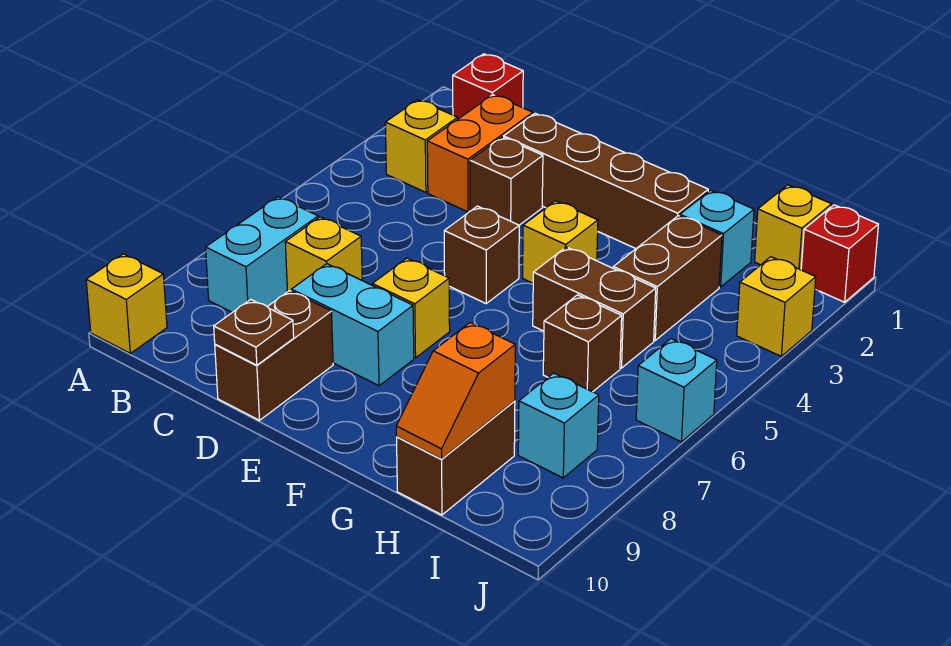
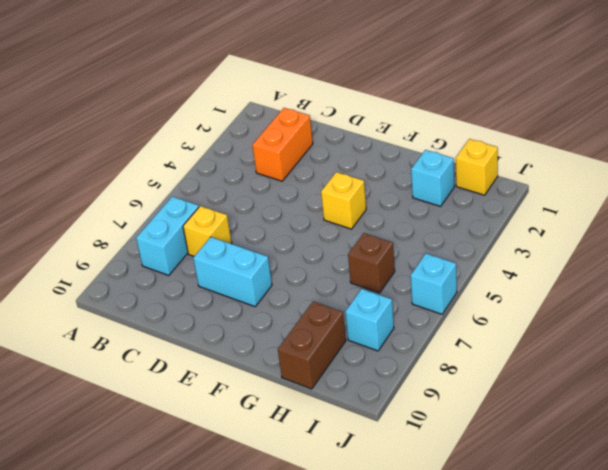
none -> yellow brick A10 level 1
none -> red brick B1 level 1
none -> yellow brick B3 level 1

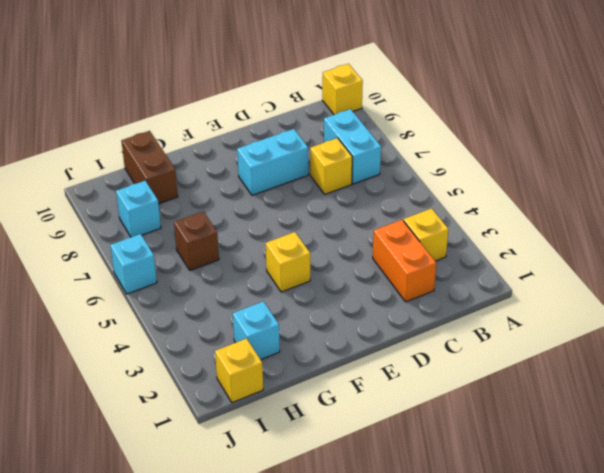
none -> red brick B1 level 1
none -> brown brick D2:G2 level 1
none -> brown brick D3 level 1

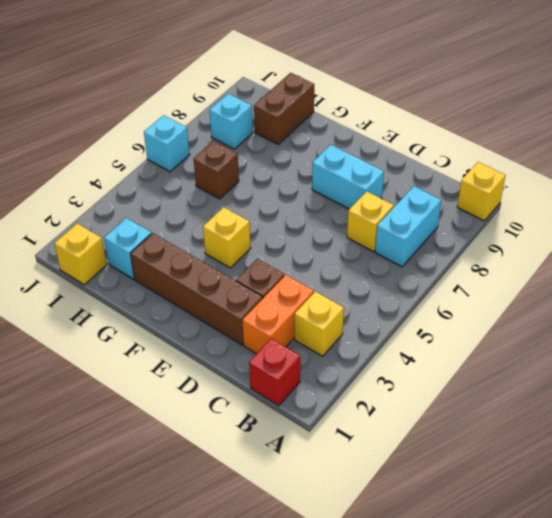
none -> brown brick D9:D10 level 1
none -> brown brick E5 level 1
none -> yellow brick E7 level 1

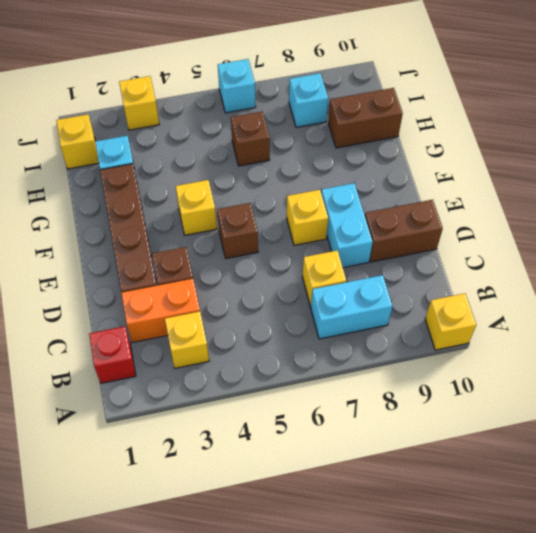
none -> brown brick G5:H5 level 1
none -> brown brick H3:H4 level 1
none -> red brick J1 level 1

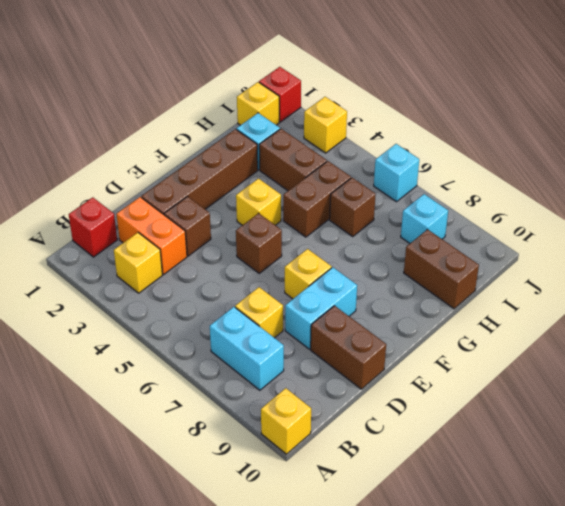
none -> brown plate D10 level 2
none -> orange slope H9:H10 level 2 top 9

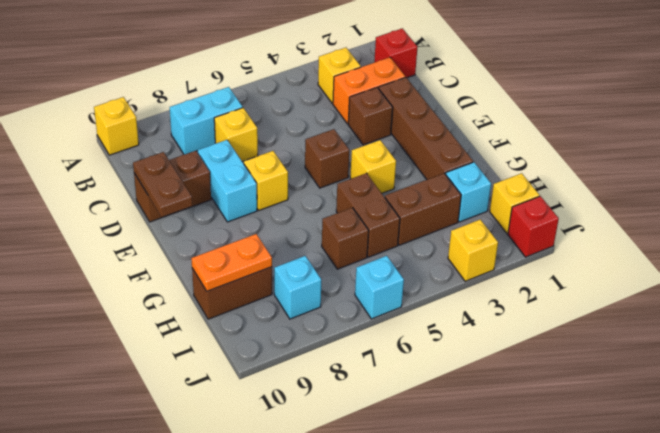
brown plate D10:E10 level 2 -> brown plate D10 level 2
orange plate H9:H10 level 2 -> orange slope H9:H10 level 2 top 9

